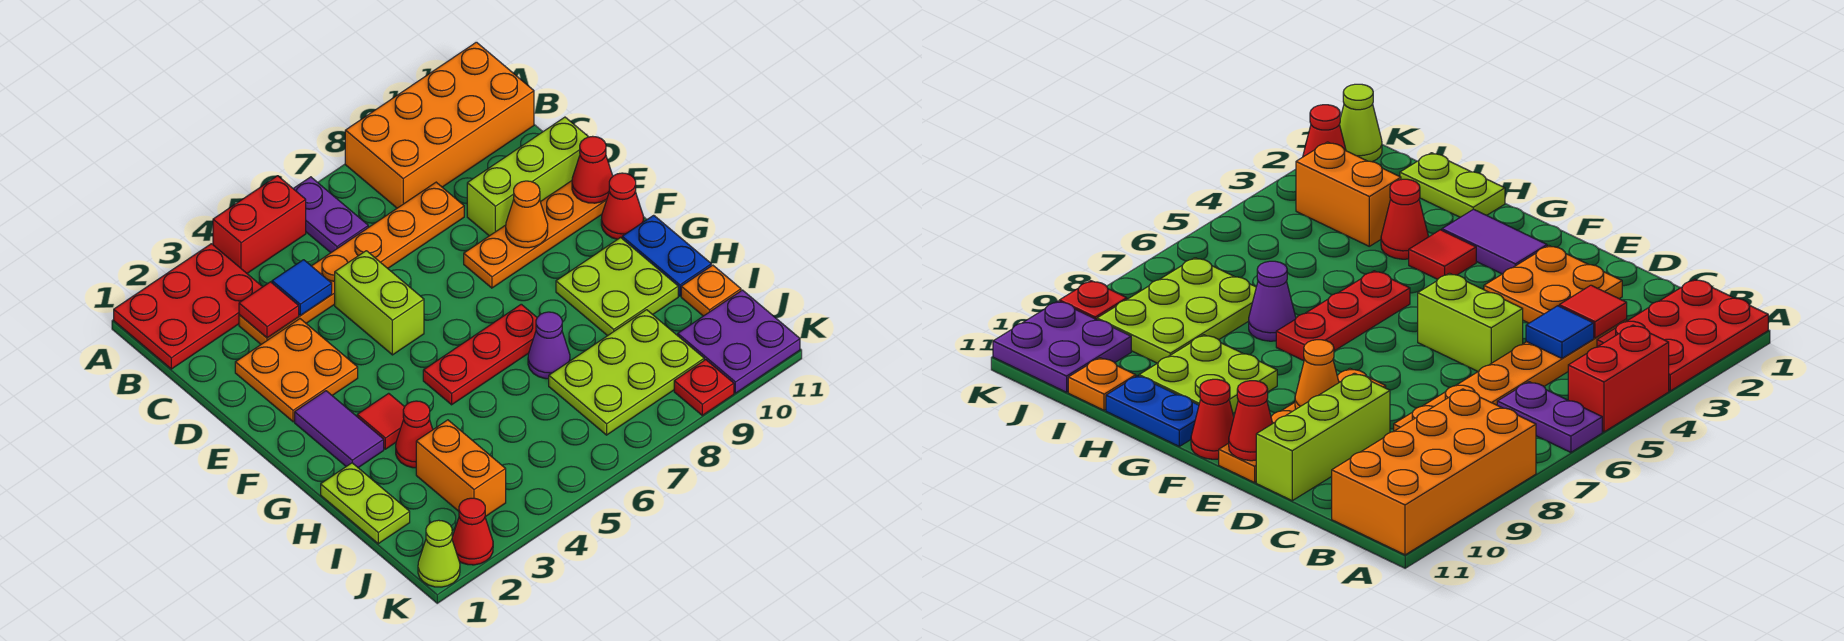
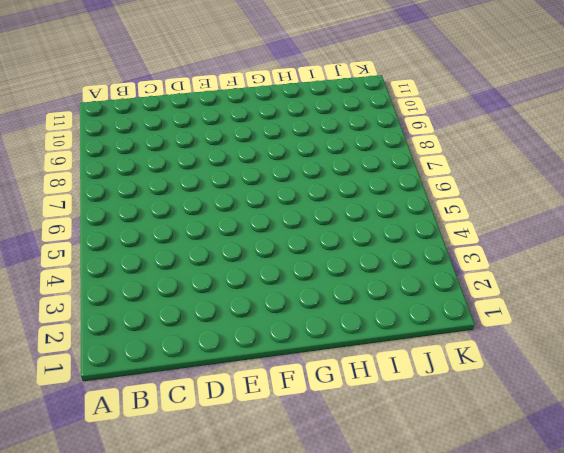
none -> red plate A1:B3 level 1
none -> red brick A4:A5 level 1
none -> purple plate A6:B6 level 1

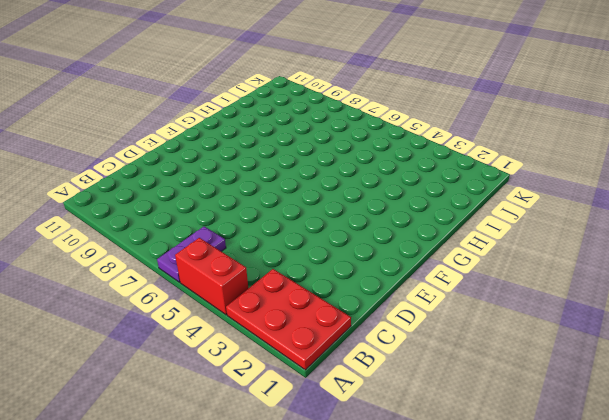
none -> orange brick A8:B11 level 1
none -> orange plate C3:C8 level 1
none -> orange plate D2:E3 level 1

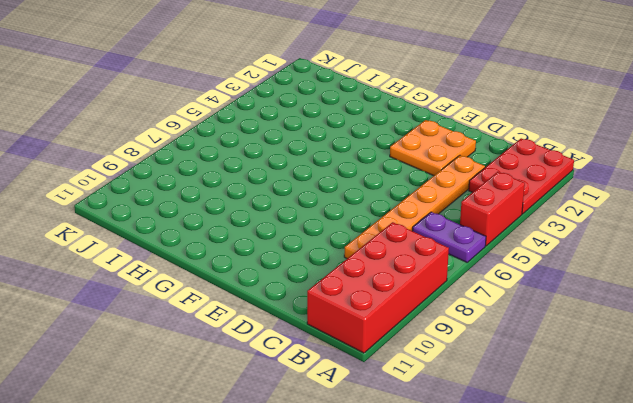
red brick A8:B11 level 1 -> orange brick A8:B11 level 1
none -> lime brick D5:E5 level 1
none -> lime brick D9:D11 level 1
none -> orange plate E8:E11 level 1

